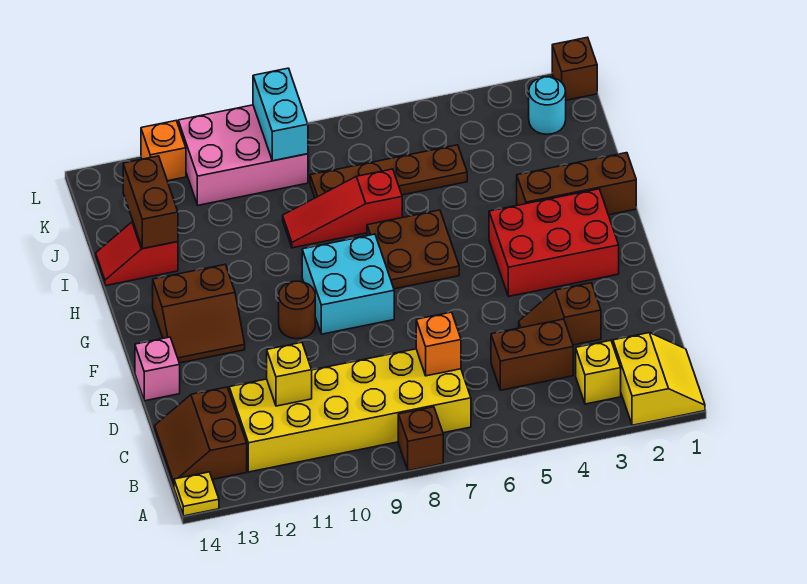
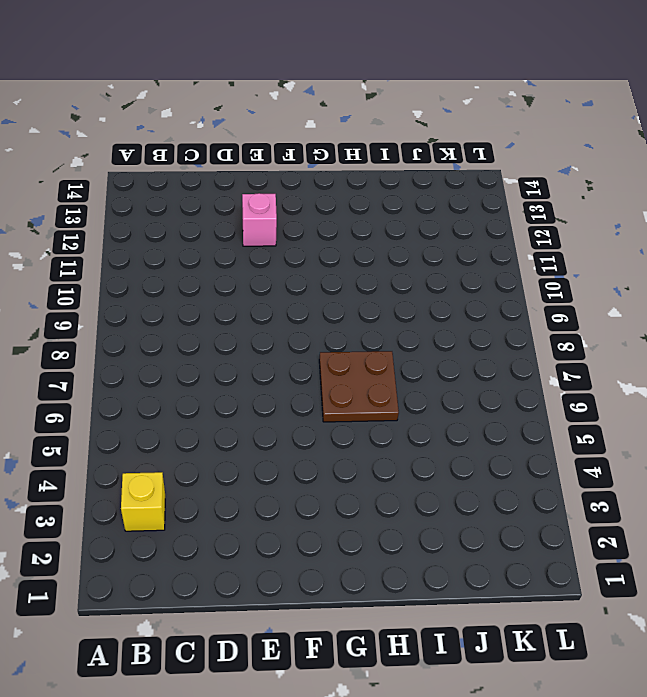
pink brick E12 level 1 -> pink brick E14 level 1
none -> yellow slope A1:B2 level 1 top 2
none -> brown brick A8 level 1
none -> yellow plate A14 level 1

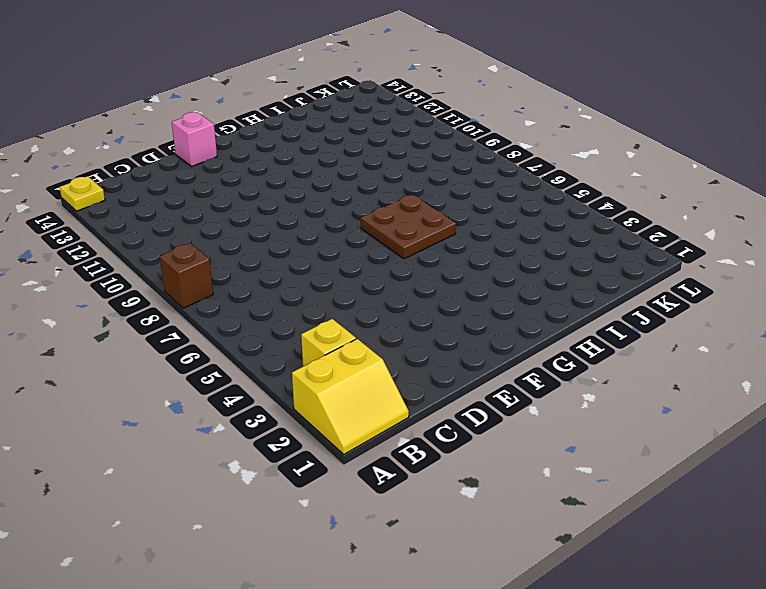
none -> yellow brick B7:C12 level 1
none -> brown slope B13:C14 level 1 top 13
none -> brown brick C4:C5 level 1

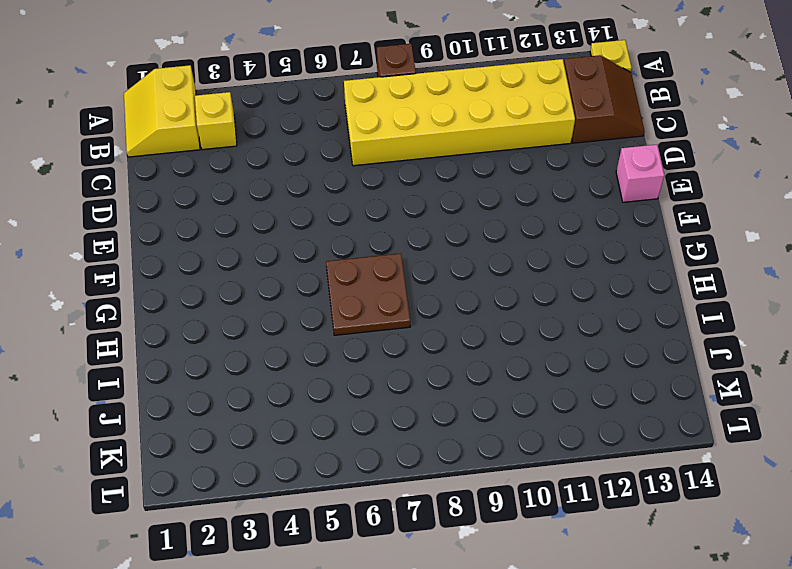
none -> brown brick C4:C5 level 1
none -> brown slope D3:D4 level 1 top 3
none -> red brick F2:G4 level 1

